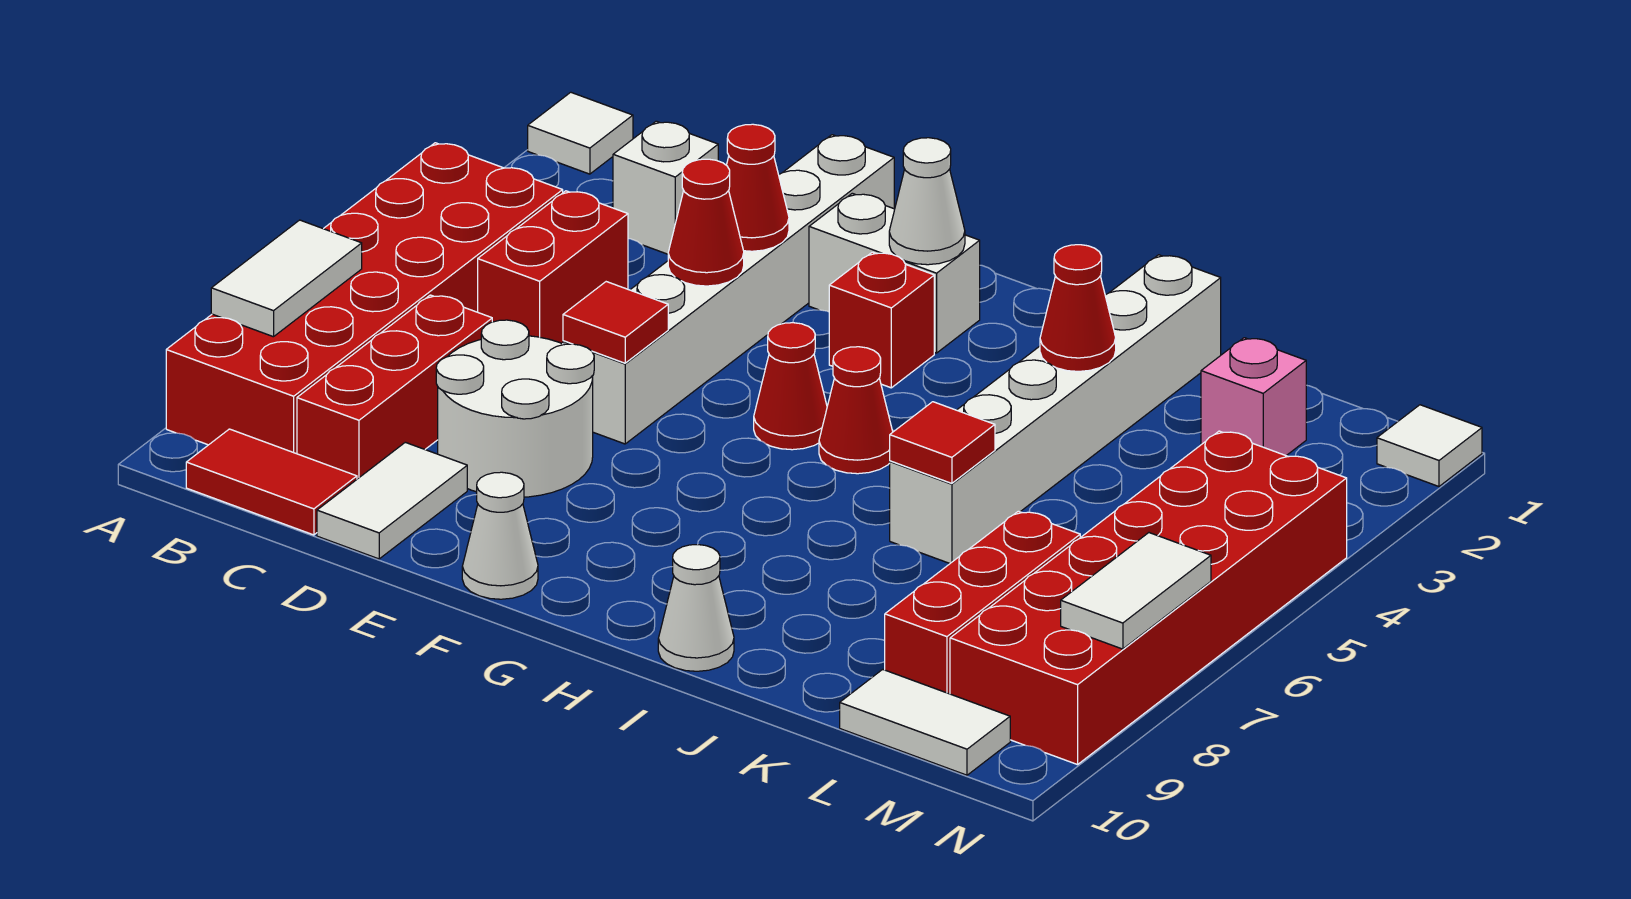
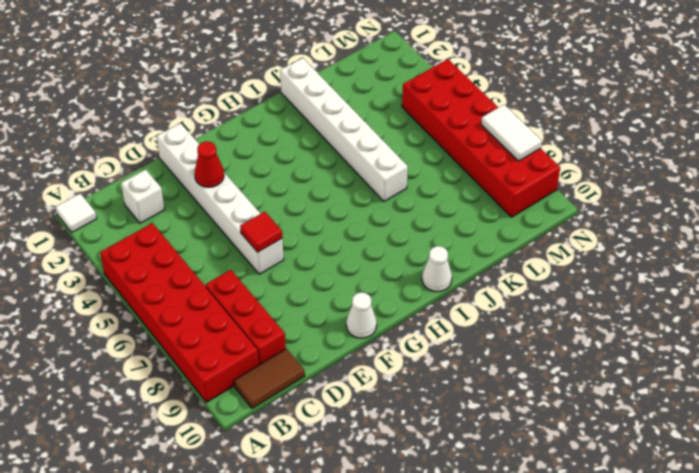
brown tile B10:C10 level 1 -> red tile B10:C10 level 1
none -> red brick C4:C5 level 1
none -> white round brick D7:E8 level 1
none -> white tile D9:D10 level 1

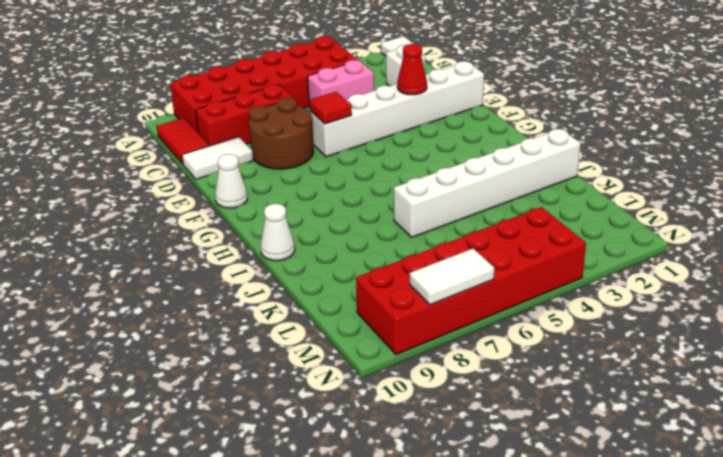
pink brick C4:C5 level 1 -> red brick C4:C5 level 1
brown round brick D7:E8 level 1 -> white round brick D7:E8 level 1
none -> white brick F2:G2 level 1
none -> red brick G3 level 1
none -> red cone G5 level 1

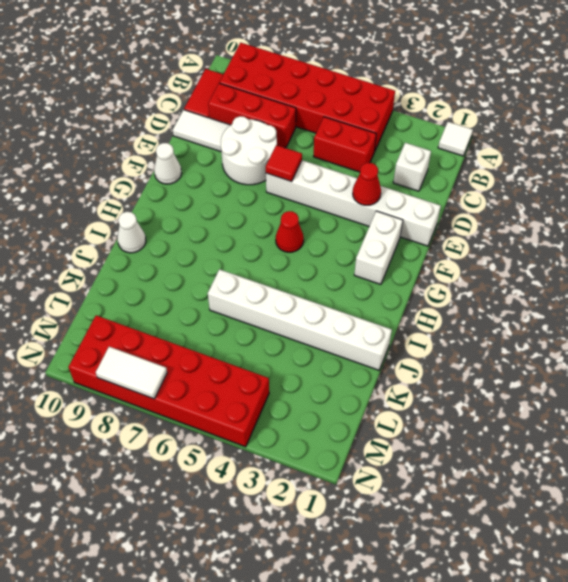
none -> red brick G3 level 1
none -> red cone H5 level 1
none -> pink brick L2 level 1

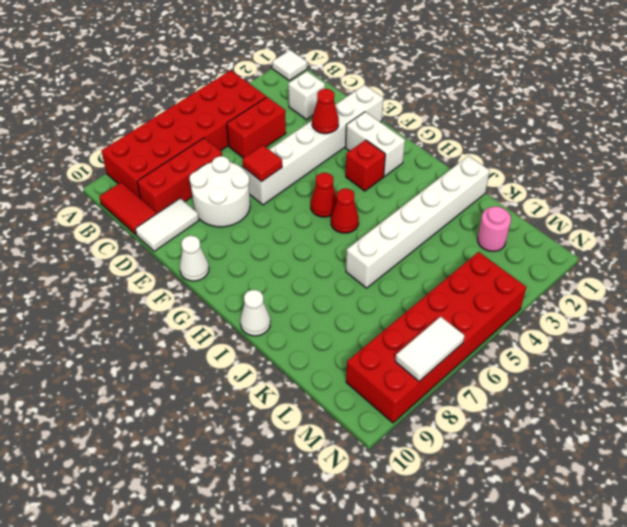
pink round brick L2 level 1 -> pink brick L2 level 1
none -> red brick L7:L9 level 1
none -> white tile L10:M10 level 1
none -> white tile N1 level 1

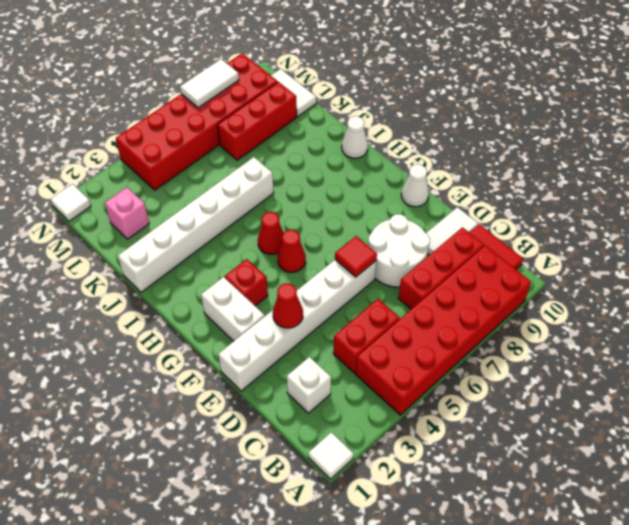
none -> white tile A7:A8 level 2
none -> red cone E4 level 2
none -> white cone G2 level 2

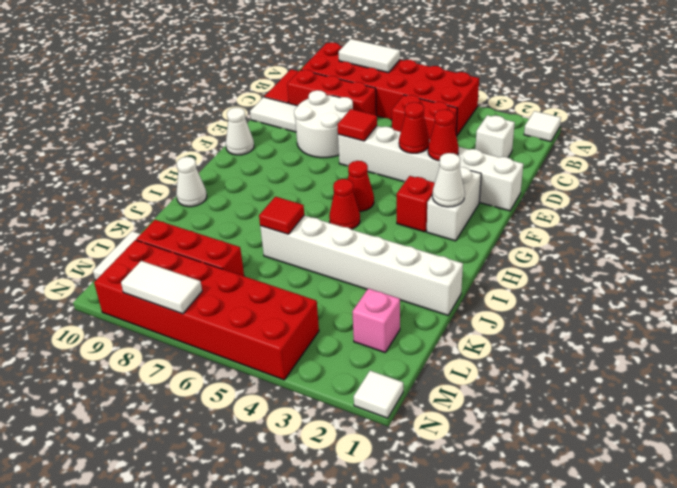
none -> red cone J3 level 2

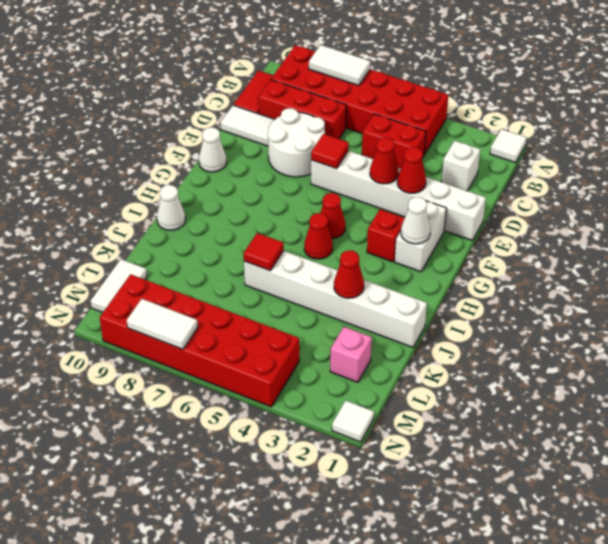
none -> red brick L7:L9 level 1

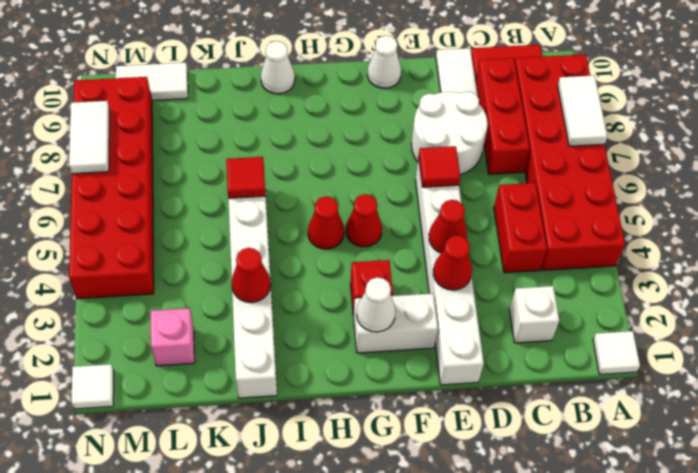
none -> red brick L7:L9 level 1

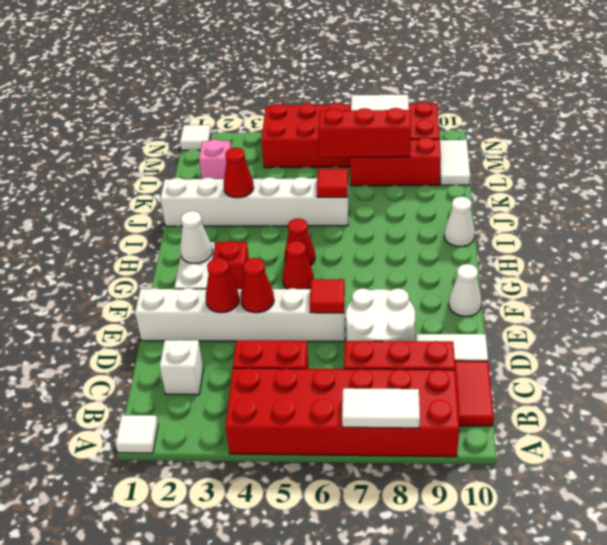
red brick L6:L8 level 2 -> none

